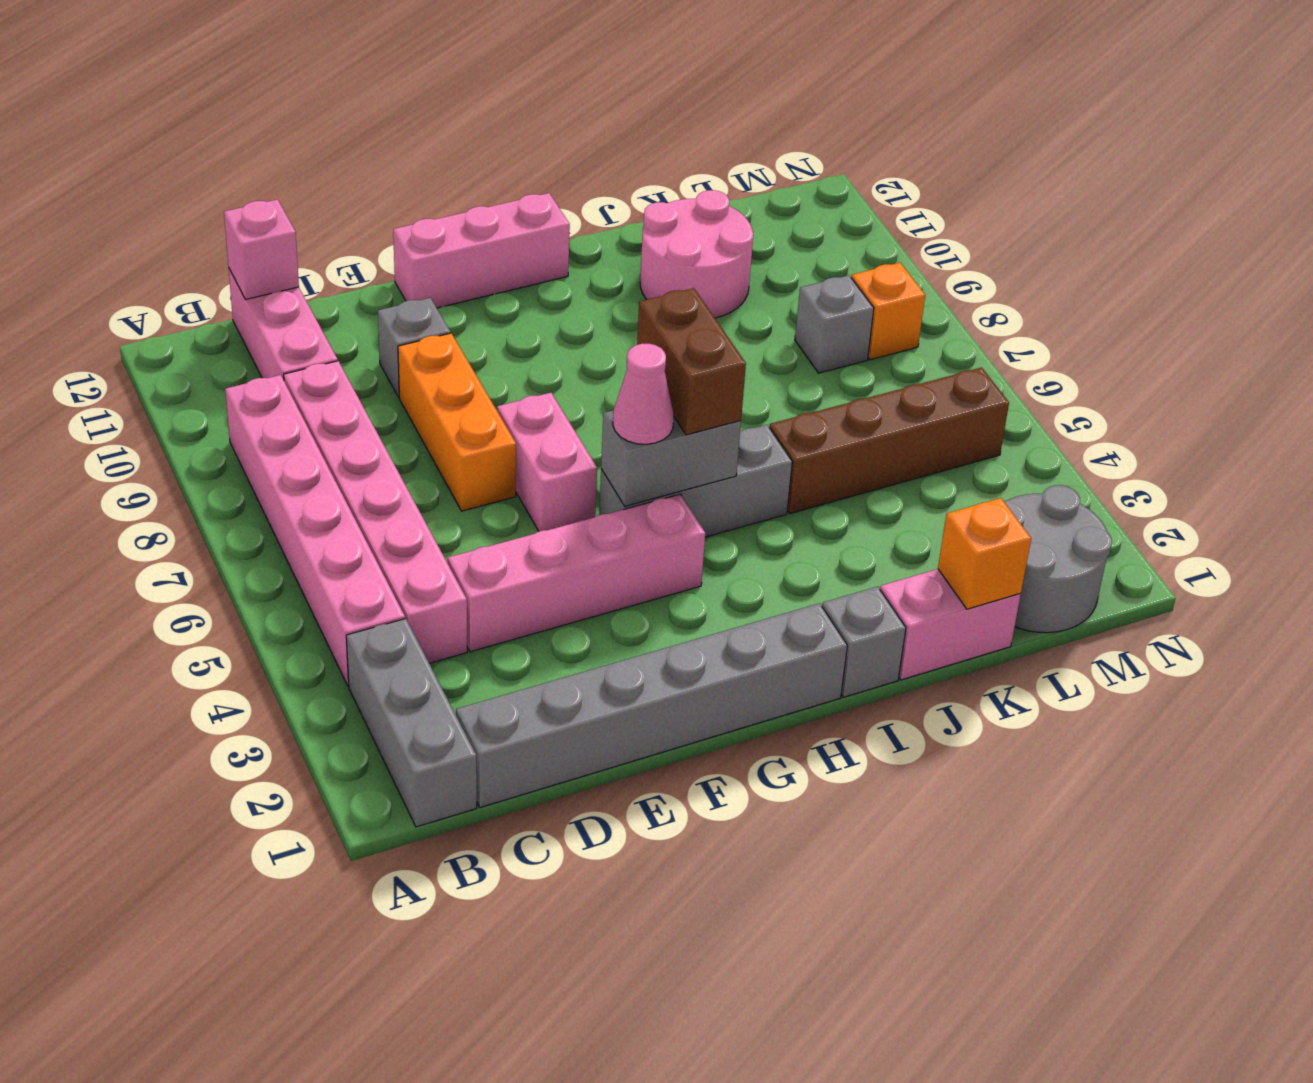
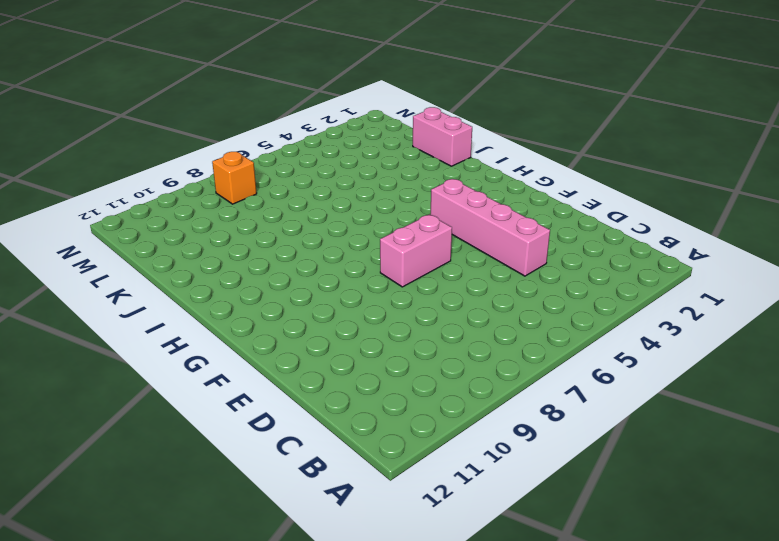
none -> grey brick B1:B3 level 1
none -> pink brick B4:B9 level 1
none -> grey brick C1:H1 level 1

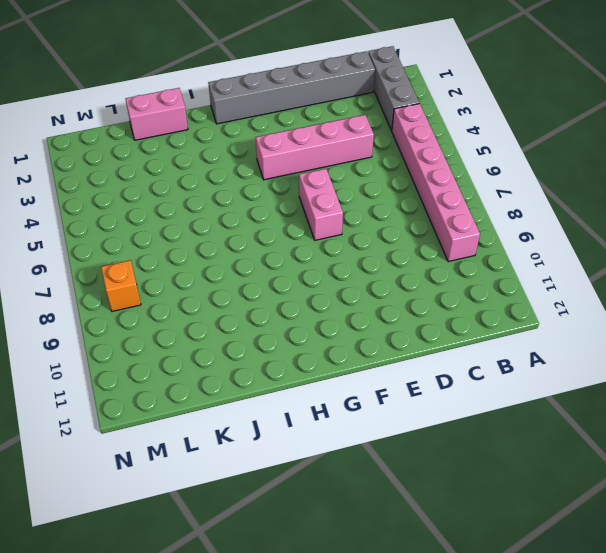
none -> pink brick C4:C9 level 1
none -> pink brick C10:C12 level 1
none -> orange brick E7:E9 level 1

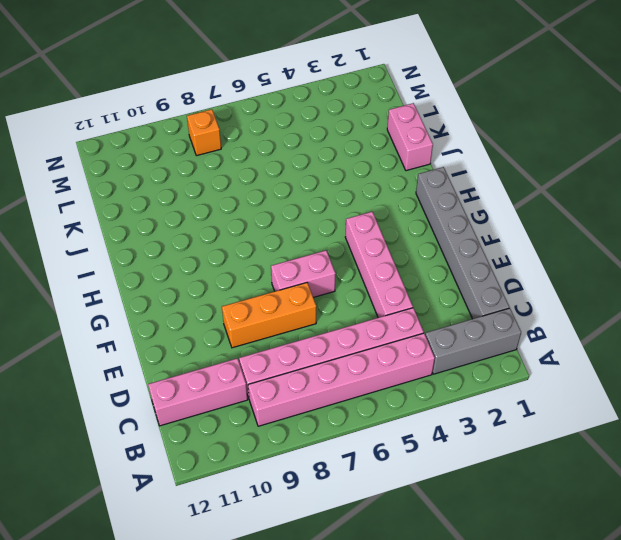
none -> grey brick E10 level 1
none -> pink brick F12:H12 level 1
none -> grey brick G5:I5 level 1

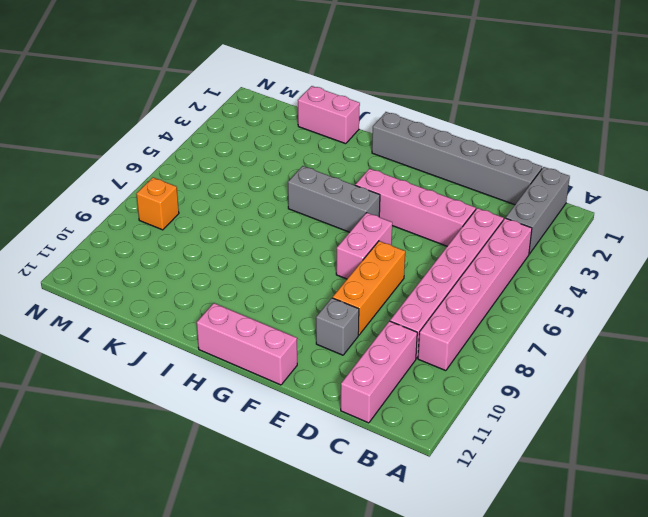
none -> grey brick I1 level 1
none -> brown brick J5:M5 level 1
none -> pink round brick J10:K11 level 1

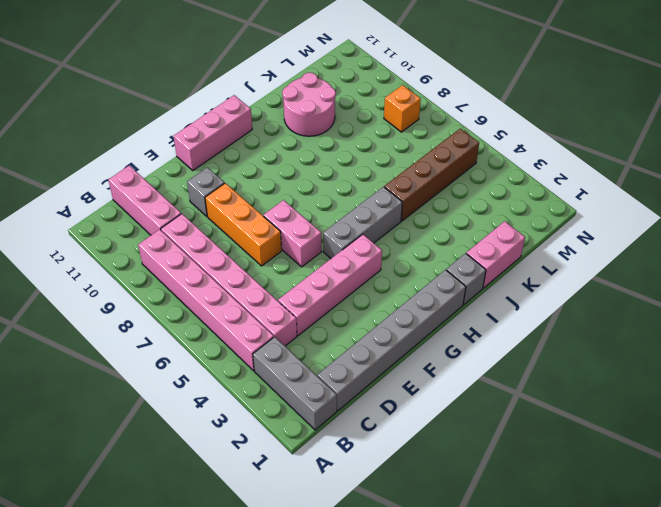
none -> grey round brick L1:M2 level 1
none -> grey brick L8 level 1
none -> pink brick C12 level 2

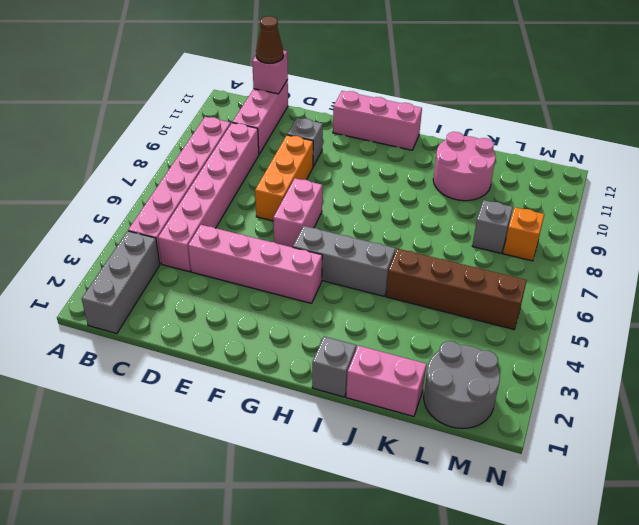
brown cone C12 level 3 -> none
none -> grey brick C1:H1 level 1
none -> grey brick G5:H5 level 2
none -> orange brick K1 level 2

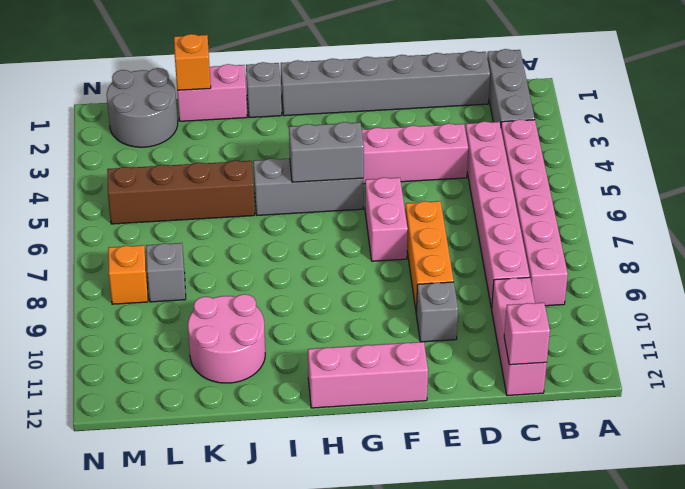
none -> pink cone G5 level 3
none -> brown brick H5:H6 level 3

